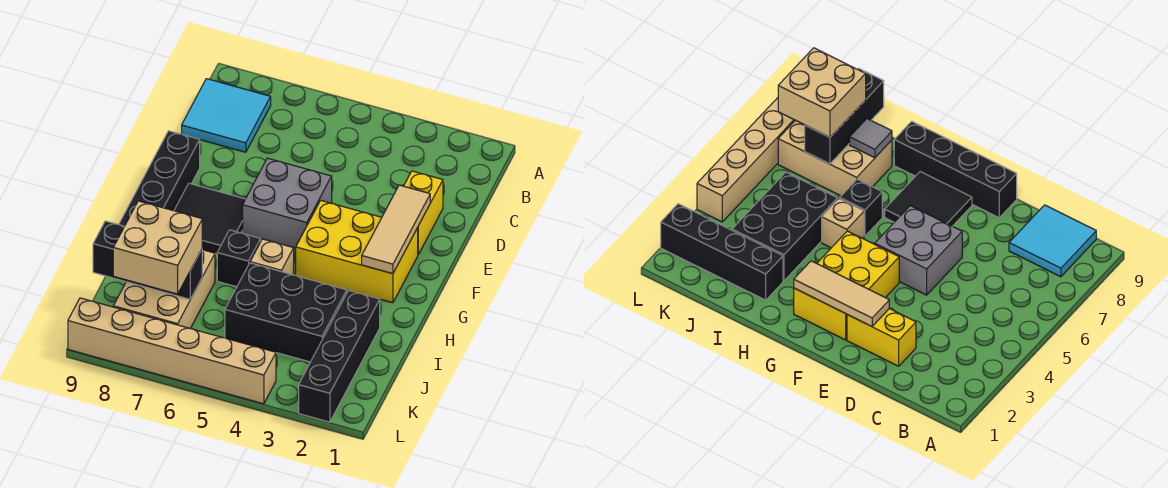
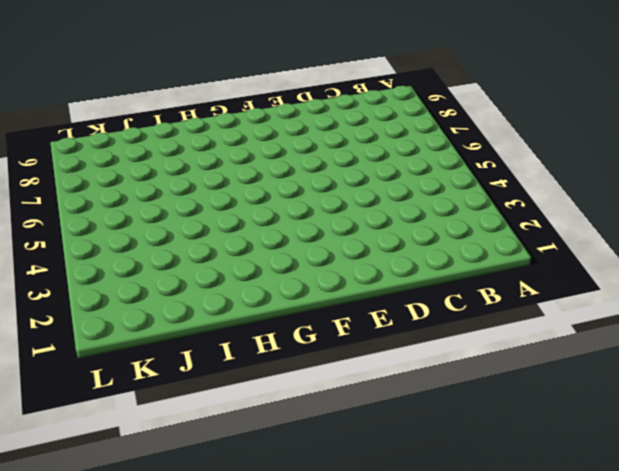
none -> cyan tile B8:C9 level 1
none -> yellow brick D2:E2 level 1
none -> grey brick E5:F6 level 1

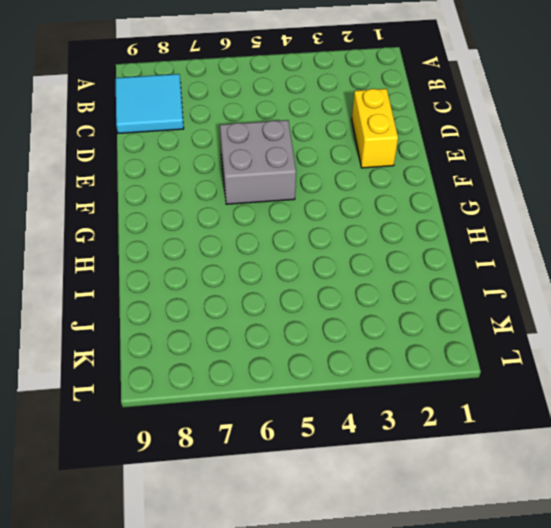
none -> black brick E9:H9 level 1
none -> yellow brick F2:G4 level 1
none -> black tile F7:G8 level 1

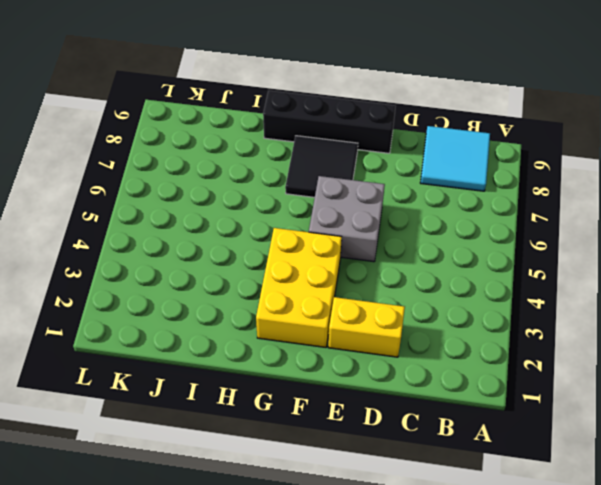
none -> tan brick H5 level 1
none -> black brick H6 level 1
none -> black brick I2:L2 level 1

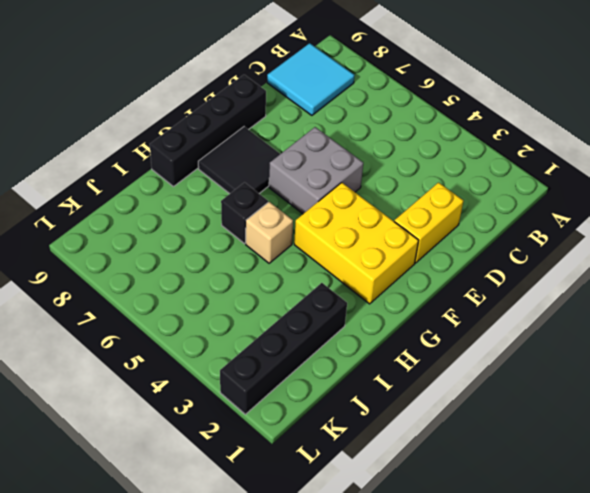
none -> black brick I3:J5 level 1
none -> tan brick I7:K8 level 1
none -> tan brick L4:L9 level 1

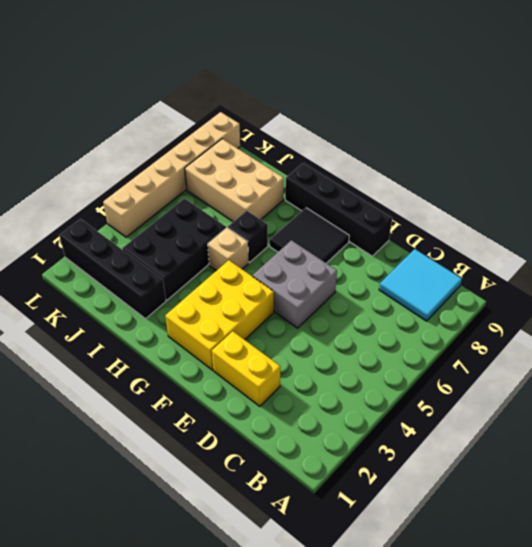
none -> tan tile E2:G2 level 2
none -> grey tile I8 level 2
none -> black brick J7:J9 level 2

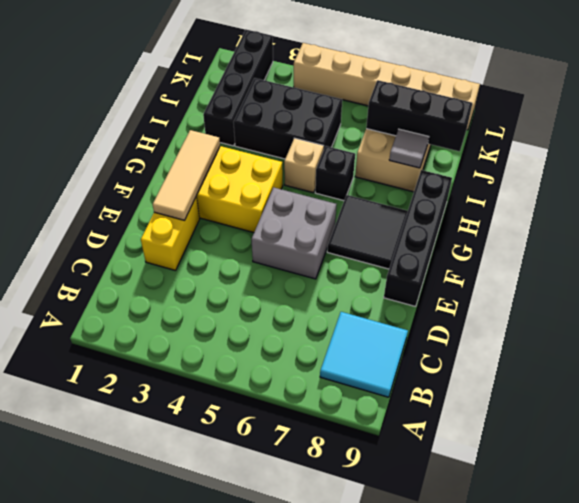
none -> tan brick J7:K8 level 3

